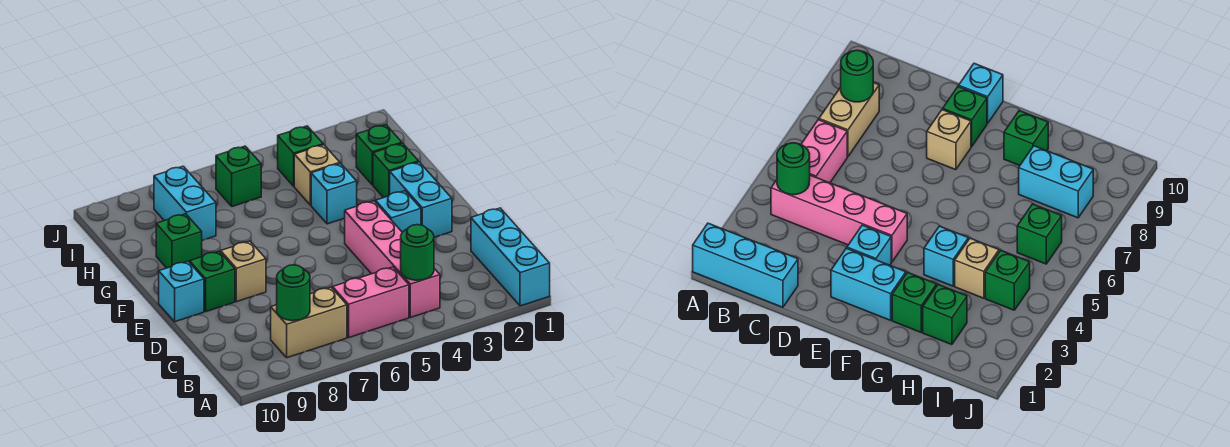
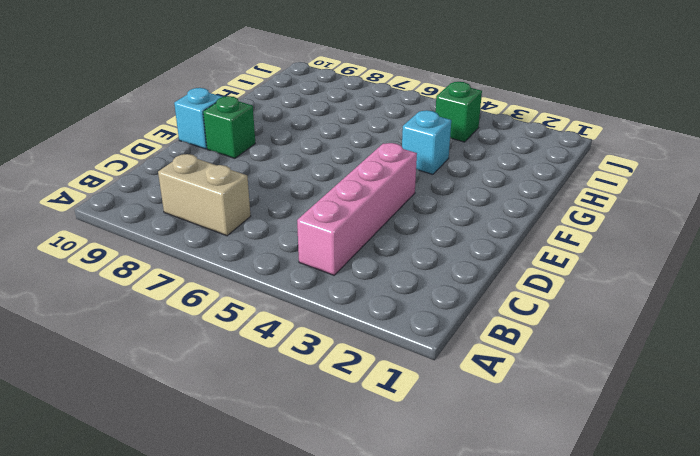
none -> cyan brick A1:C1 level 1
none -> pink brick B5:B6 level 1
none -> cyan brick E2:F2 level 1

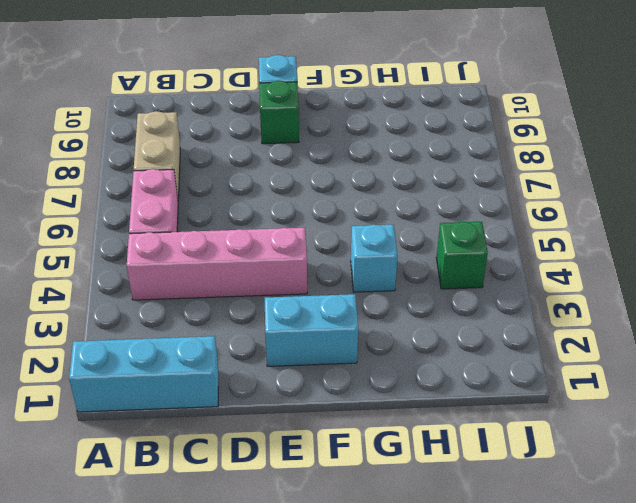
none -> cyan brick E3 level 1
none -> tan brick E8 level 1
none -> green brick G2 level 1

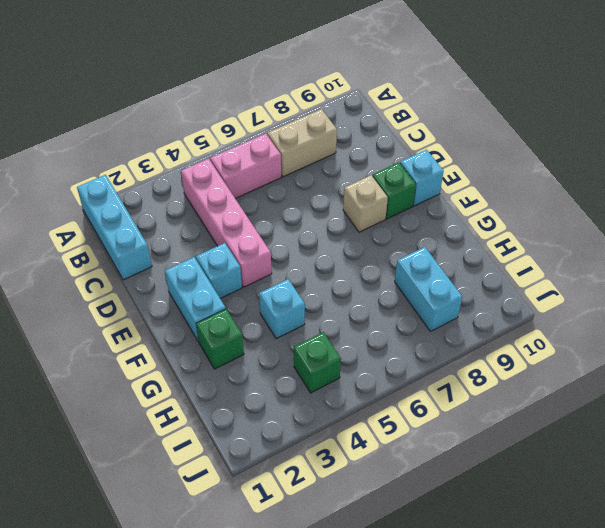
none -> green brick G9 level 1
none -> green brick H2 level 1
none -> tan brick H4 level 1

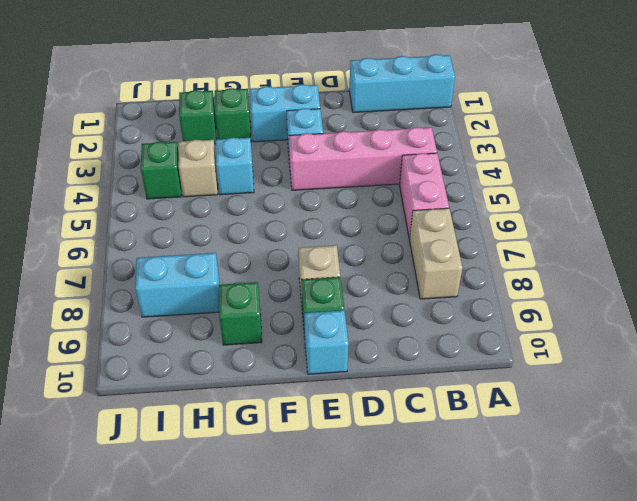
none -> green brick I6 level 1
none -> green round brick B4 level 2
none -> green round brick B8 level 2

